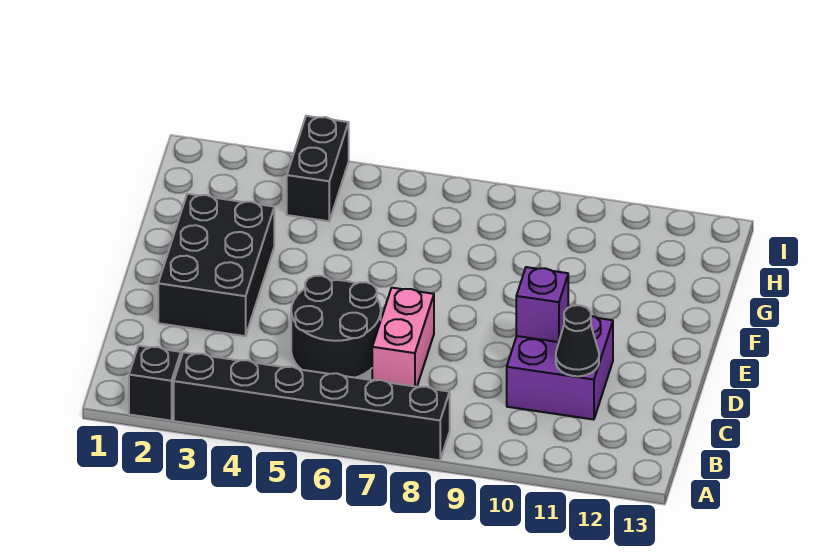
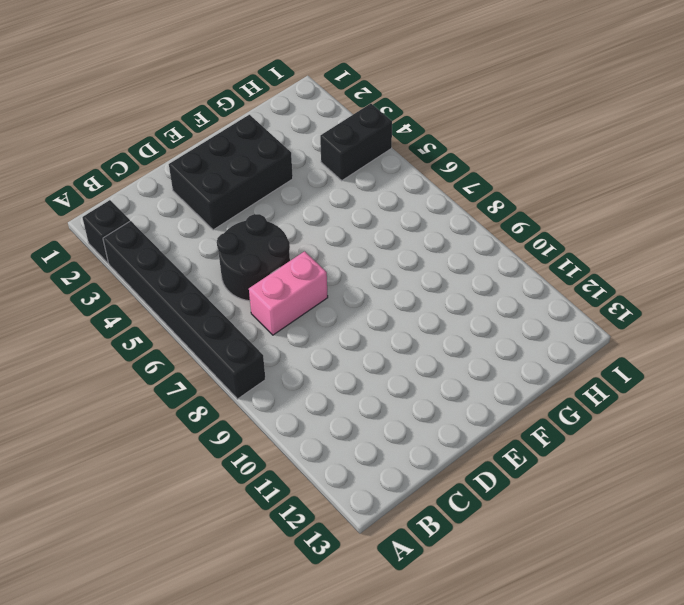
none -> purple brick C10:D11 level 1
none -> black cone C11 level 2

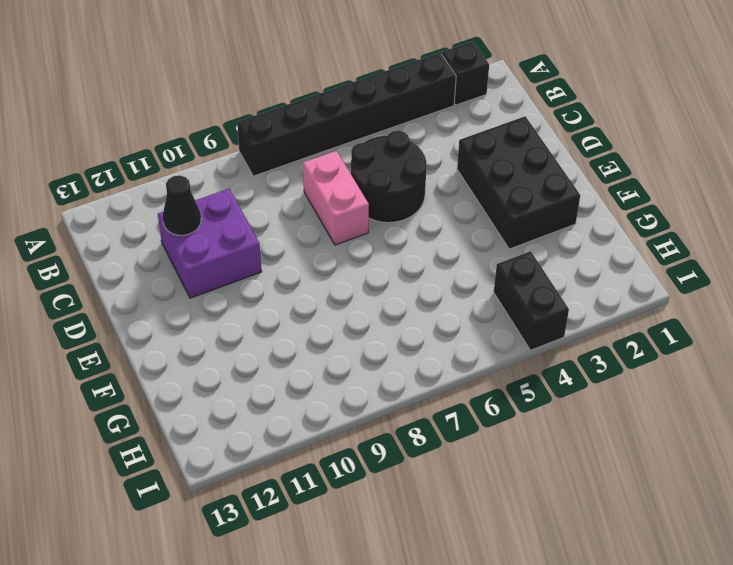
none -> purple brick D10 level 2

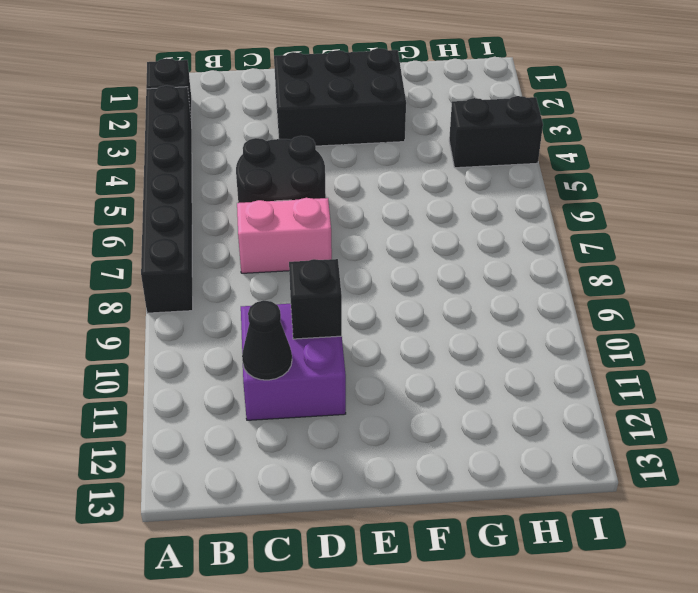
black brick D10 level 2 -> purple brick D10 level 2

